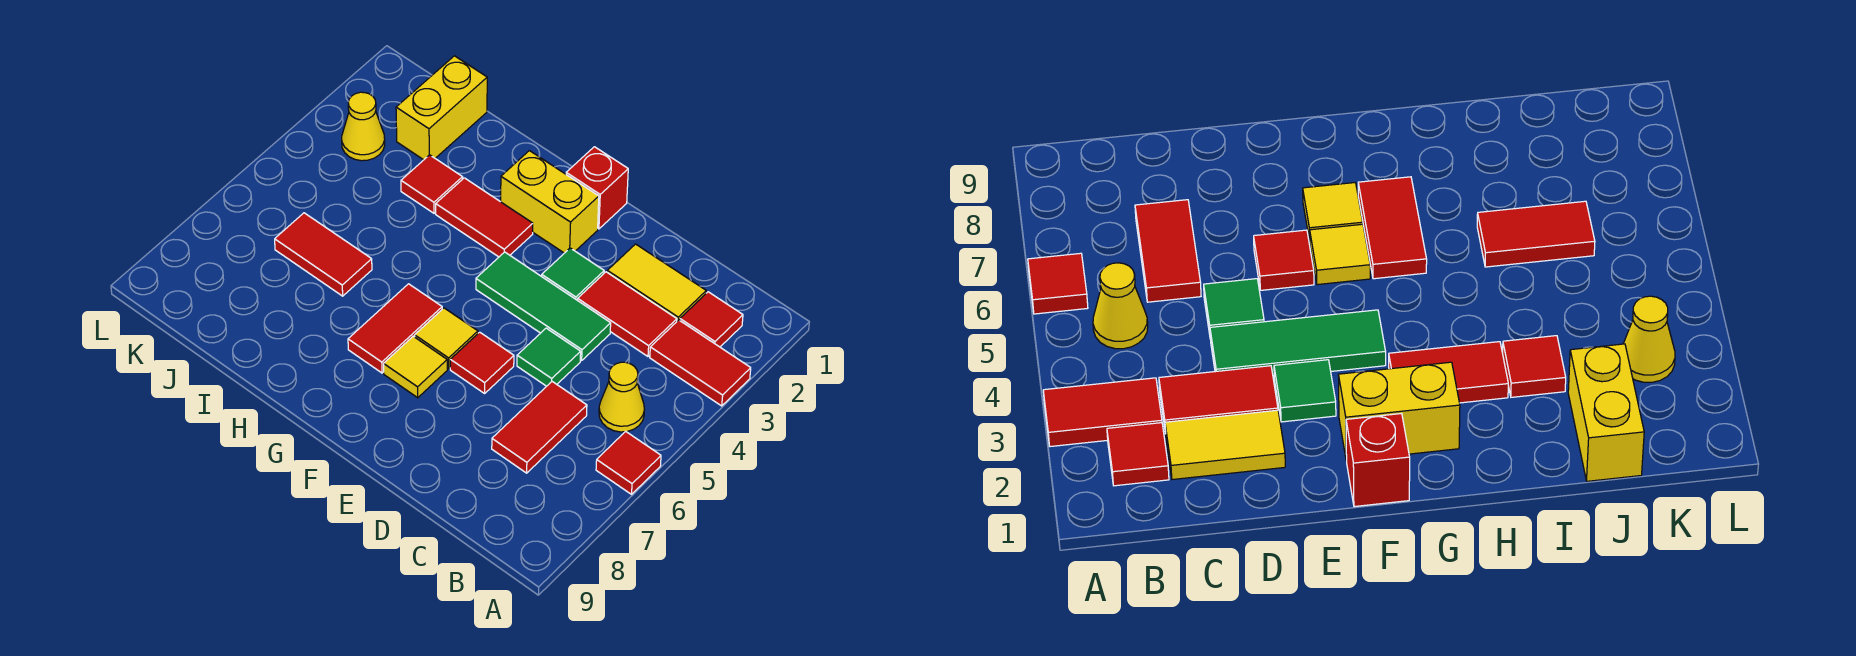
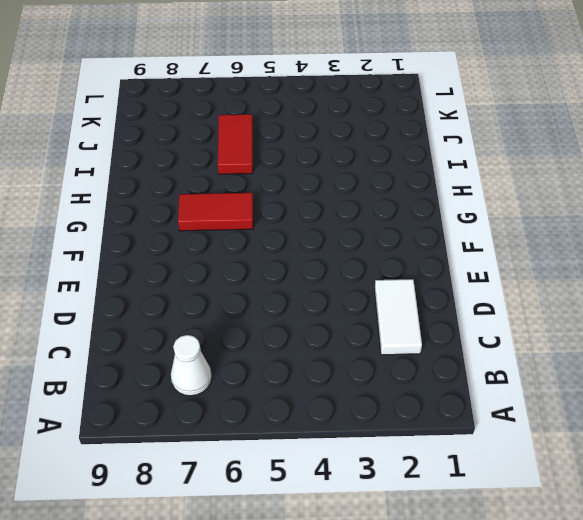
white cone B7 level 1 -> none
white tile C2:D2 level 1 -> yellow tile C2:D2 level 1
none -> red tile A3:B3 level 1
none -> red tile A6 level 1
none -> red tile B2 level 1

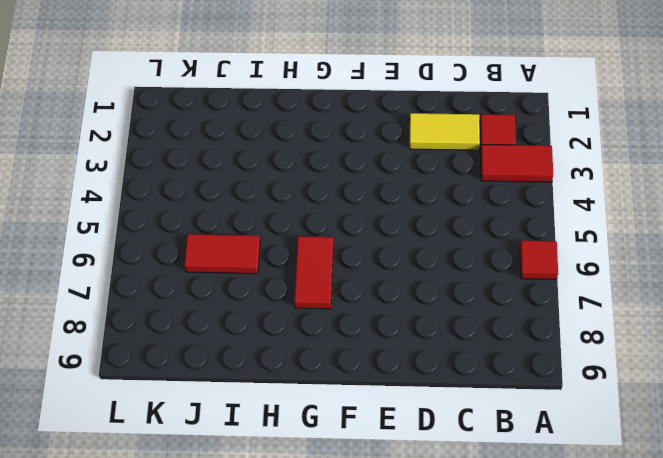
none -> yellow cone B5 level 1
none -> red tile C3:D3 level 1
none -> red tile C6:C7 level 1

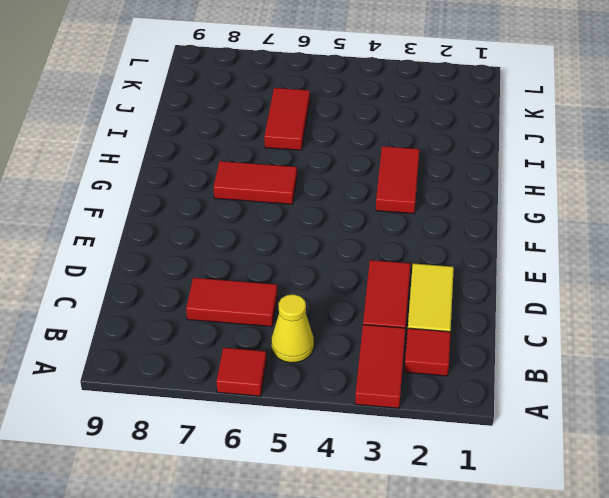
none -> green tile D4:F4 level 1
none -> green tile D5 level 1
none -> green tile E3 level 1

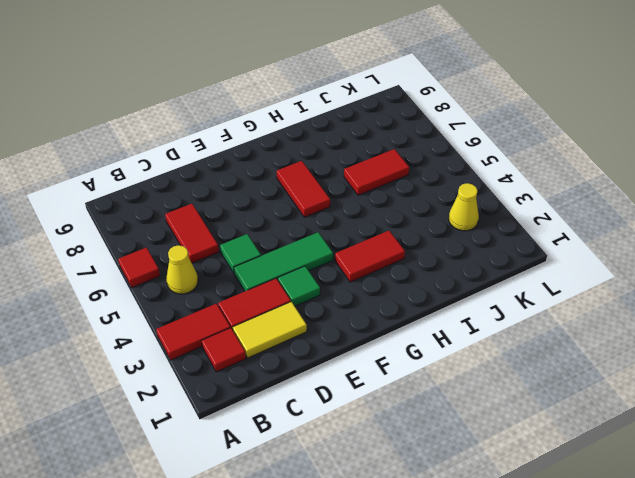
none -> red tile E6 level 1
none -> red brick F1 level 1
none -> yellow brick F2:G2 level 1

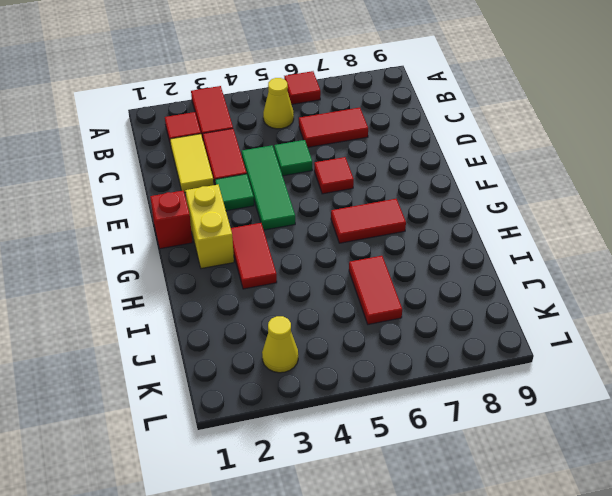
none -> yellow tile F6 level 1
none -> yellow tile F7 level 1
none -> red tile I3 level 1

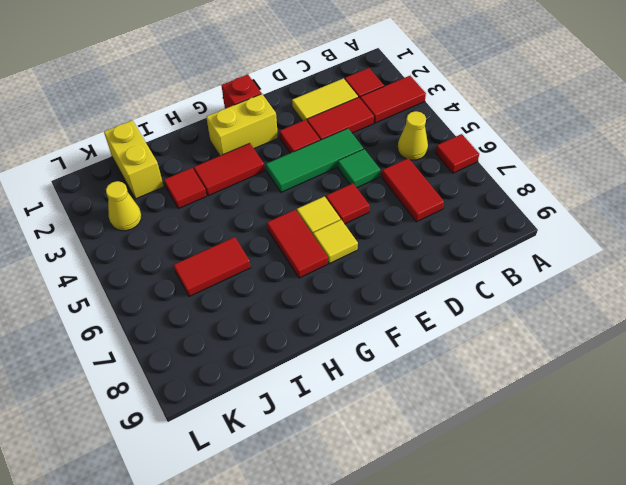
red tile E3 level 1 -> green tile E3 level 1

